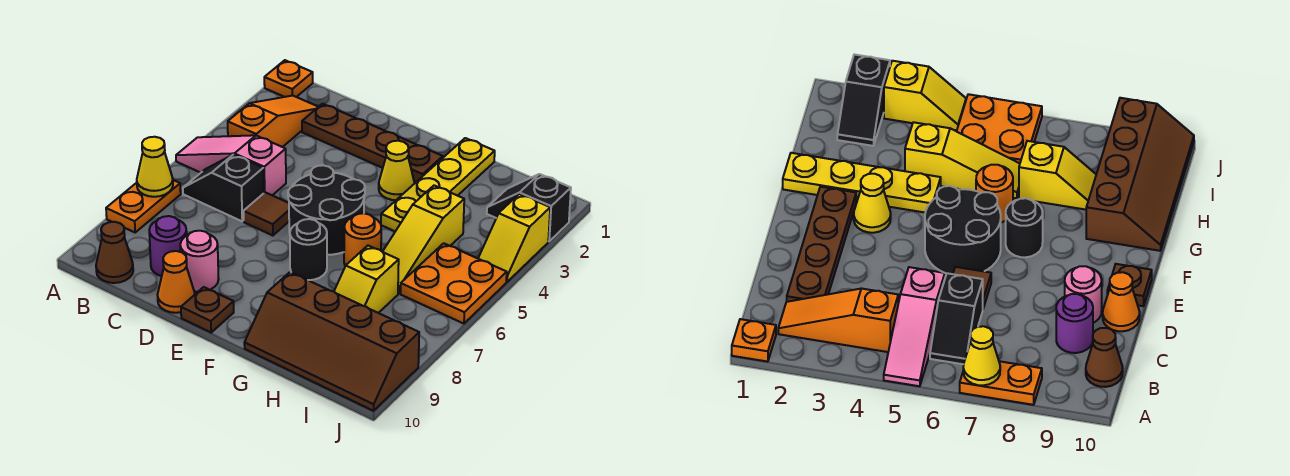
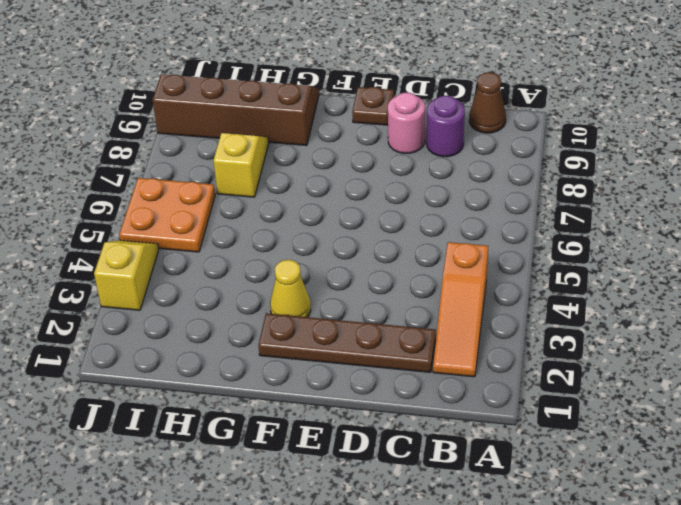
none -> orange plate A1 level 1
none -> pink slope A5:C5 level 1 top C
none -> orange plate A7:A8 level 1

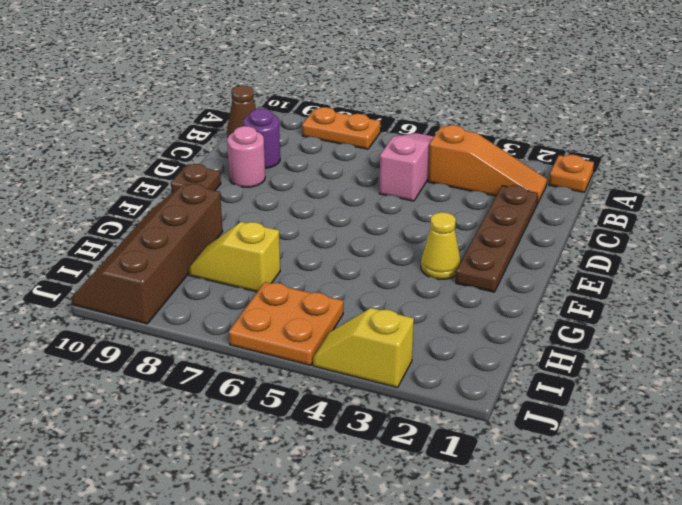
none -> black slope B6:C6 level 1 top C
none -> brown tile D6 level 1
none -> orange cone D10 level 1

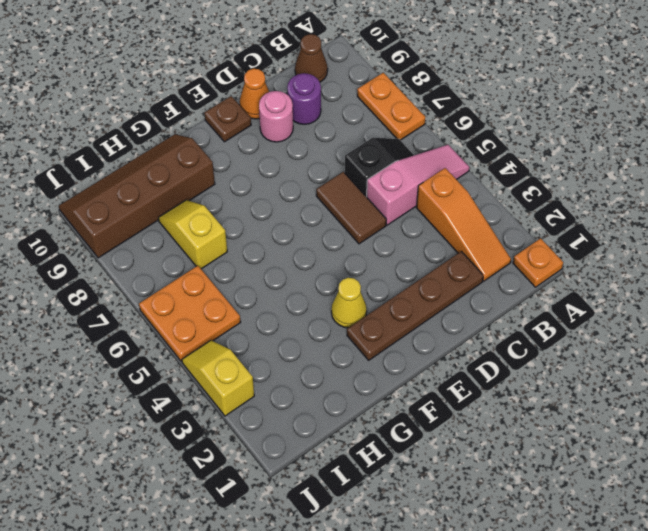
brown tile D5:D6 level 1 -> brown tile D6 level 1
none -> black round brick E5:F6 level 1
none -> black round brick F7 level 1
none -> yellow plate G1:G4 level 1

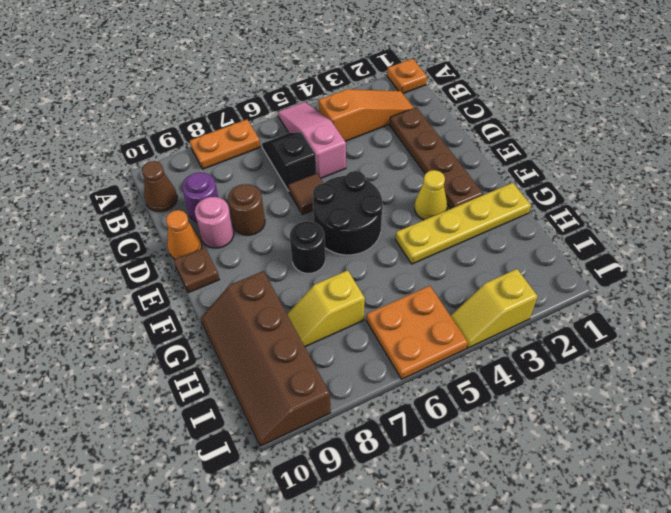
brown round brick D8 level 1 -> none
none -> orange round brick G6 level 1
none -> yellow slope H4:H6 level 1 top 4
none -> black slope I2:J2 level 1 top J

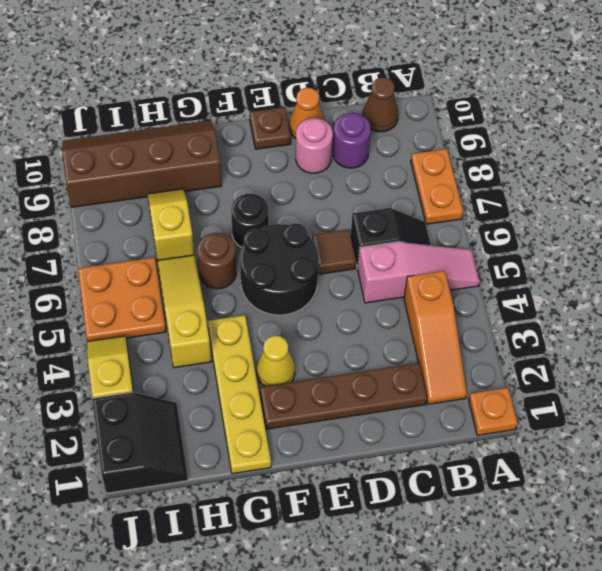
brown round brick G6 level 1 -> orange round brick G6 level 1
black slope I1:J2 level 1 top J -> black slope I2:J2 level 1 top J
none -> yellow cone A7 level 2

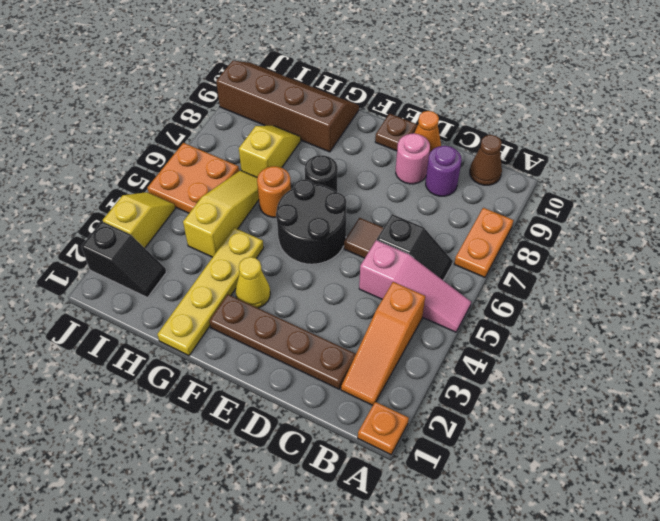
none -> yellow cone A7 level 2

